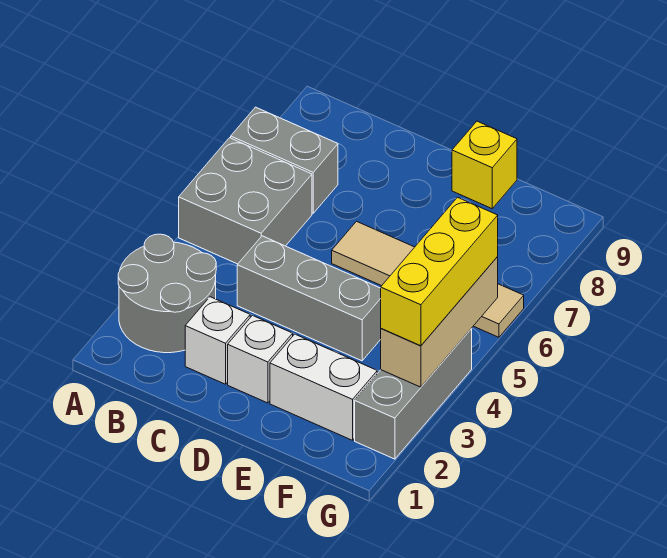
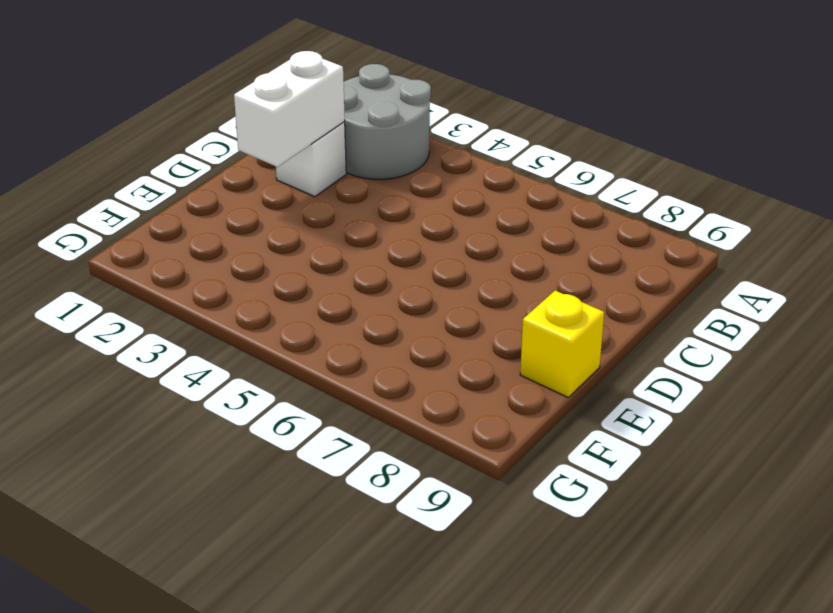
white brick C2:D2 level 2 -> white brick E2:F2 level 1
none -> grey brick A5:B6 level 1
none -> grey brick A7:B7 level 1
none -> grey brick C4:E4 level 1

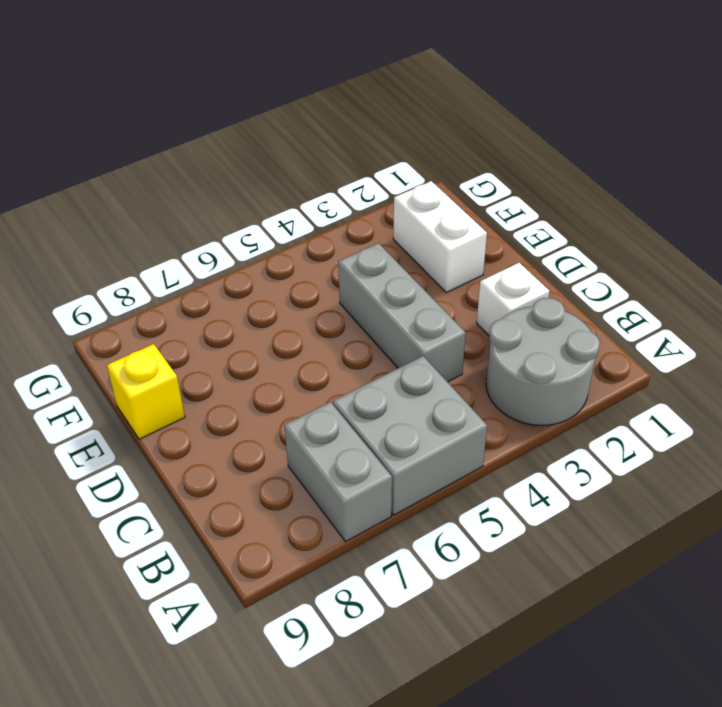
none -> white brick D2 level 1
none -> tan tile D6:G6 level 1
none -> grey brick G2:G4 level 1

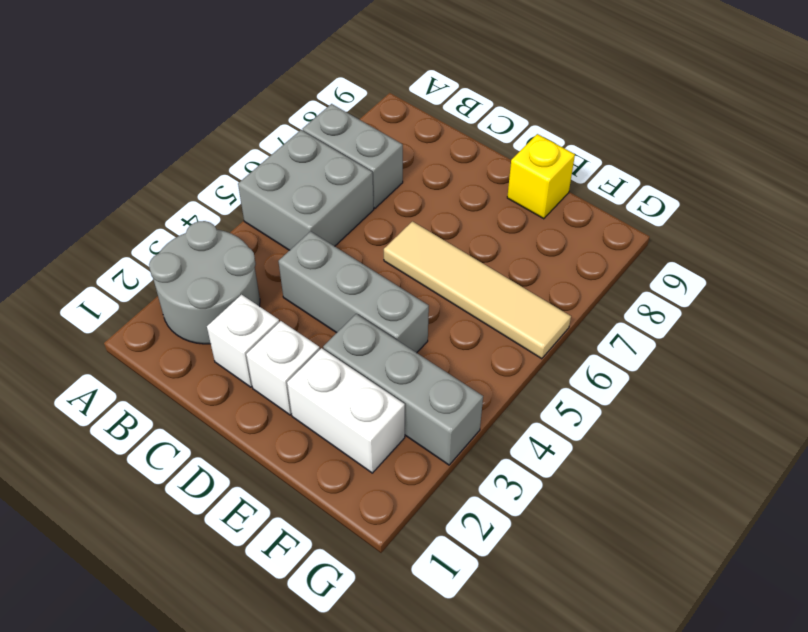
grey brick E3:G3 level 1 -> grey brick G2:G4 level 1
none -> tan brick G3:G5 level 2
none -> yellow brick G3:G5 level 3

